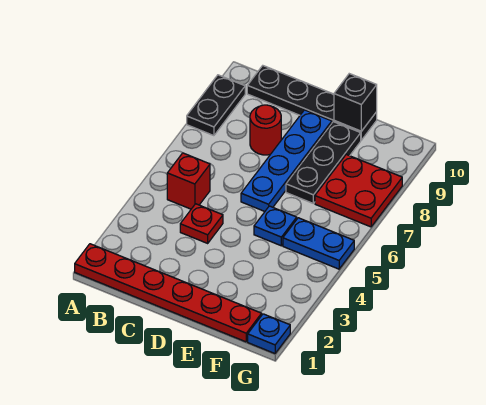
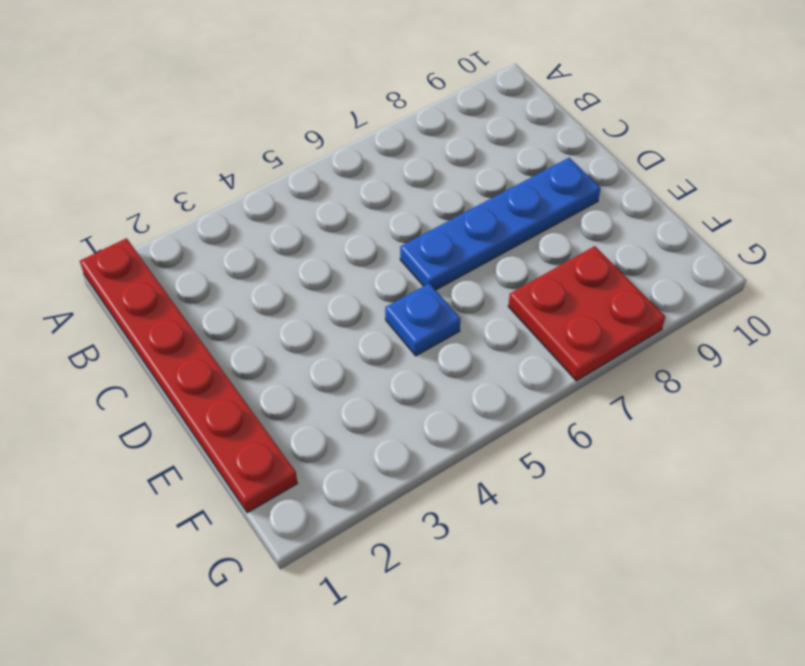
none -> black plate A8:A9 level 1
none -> red brick B5 level 1
none -> black plate B10:E10 level 1

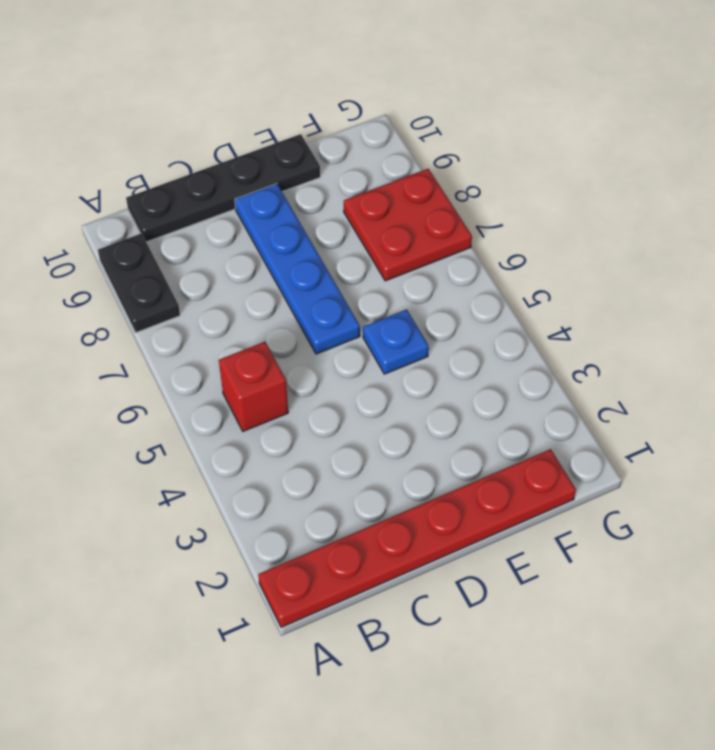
none -> red plate C4 level 1
none -> red round brick C8 level 1
none -> black plate E7:E9 level 1

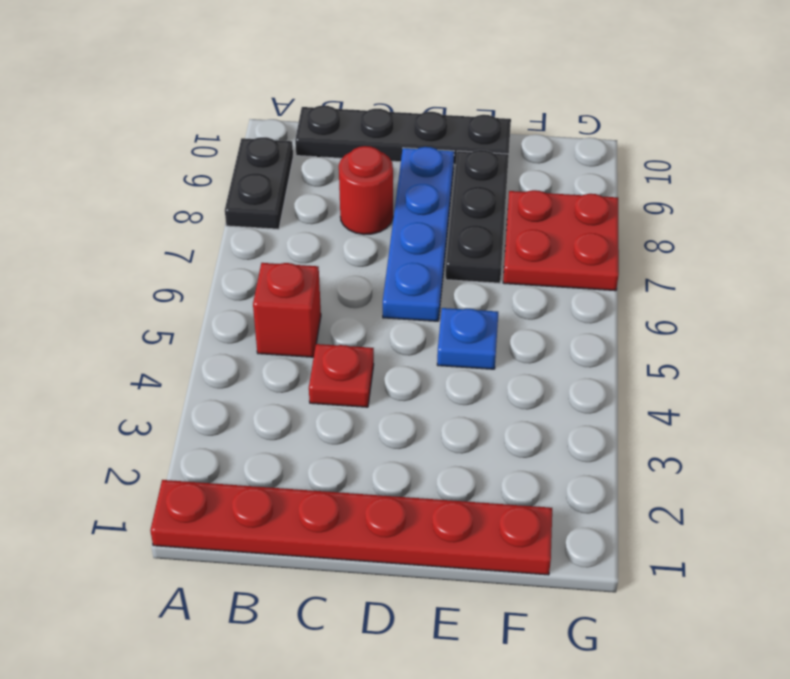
none -> blue plate F5:G5 level 1
none -> blue plate G1 level 1
none -> black brick E10 level 2

